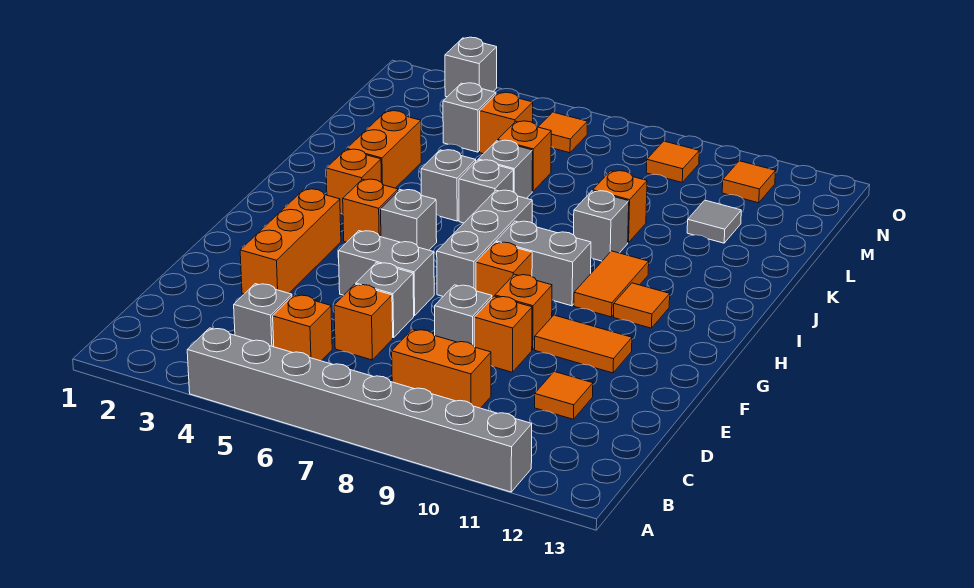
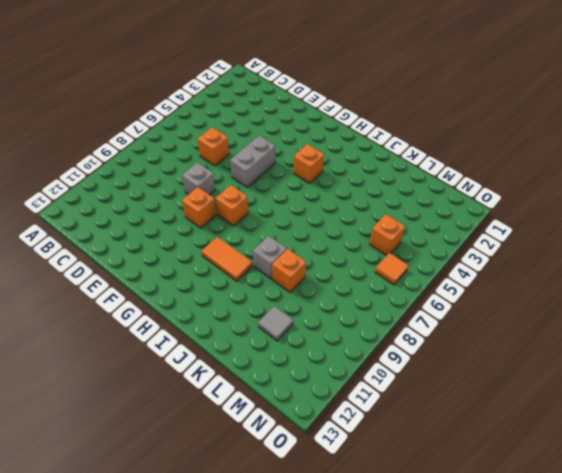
none -> grey brick A4:A11 level 1
none -> grey brick C4 level 1
none -> orange brick C5 level 1
none -> orange brick C8:C9 level 1

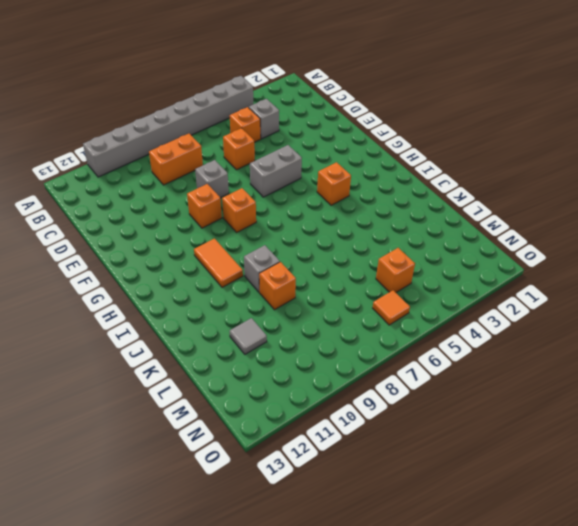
none -> orange tile D11 level 1
none -> orange brick E3:G3 level 1
none -> grey brick E6 level 1
none -> orange brick E9 level 1

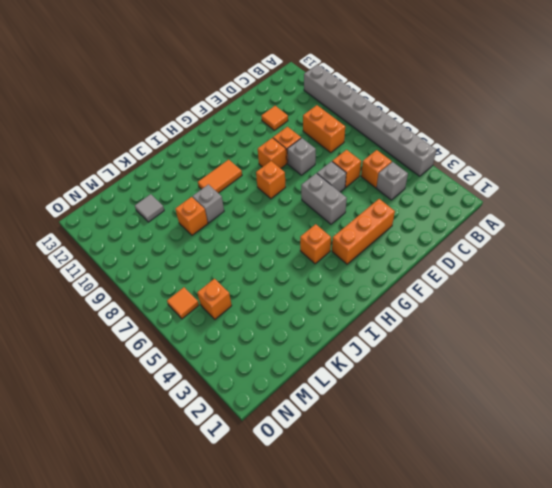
none -> orange tile F10:F11 level 1
none -> grey brick G7:I7 level 1
none -> grey brick H5 level 1
none -> grey brick H8:H9 level 1

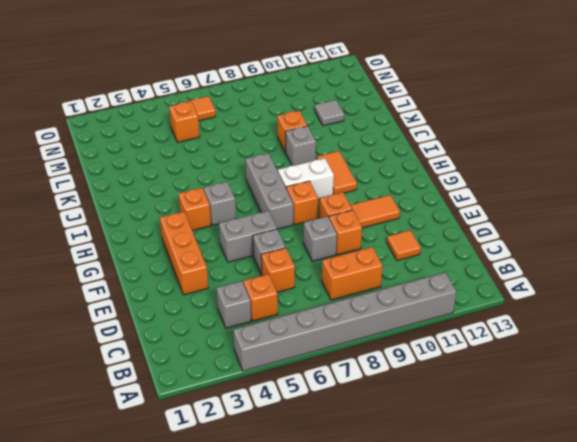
white brick H8:H9 level 1 -> grey brick H8:H9 level 1
none -> orange tile H11 level 1
none -> orange brick I3 level 1
none -> orange brick J3:K3 level 1
none -> grey brick J5 level 1

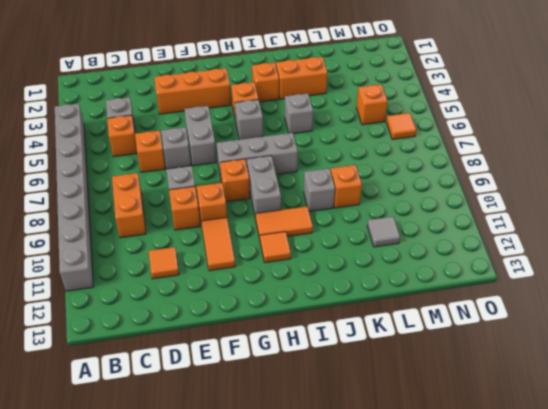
none -> grey brick J6 level 1
none -> grey brick K6 level 1
none -> orange brick L6 level 1
none -> grey brick M4 level 1

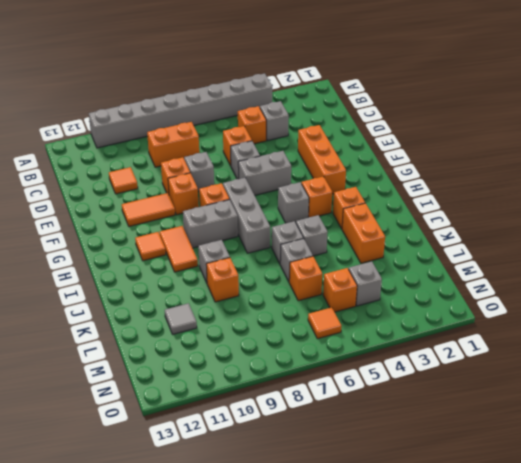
none -> orange tile N9 level 1
none -> orange tile N11 level 1
none -> grey brick O3 level 1

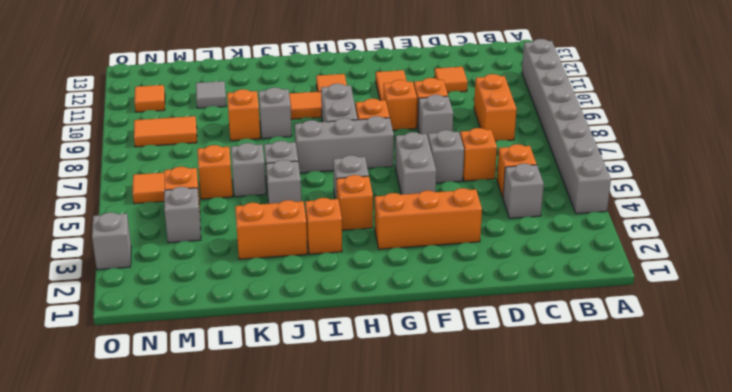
orange tile M9:N9 level 1 -> orange tile N9 level 1

